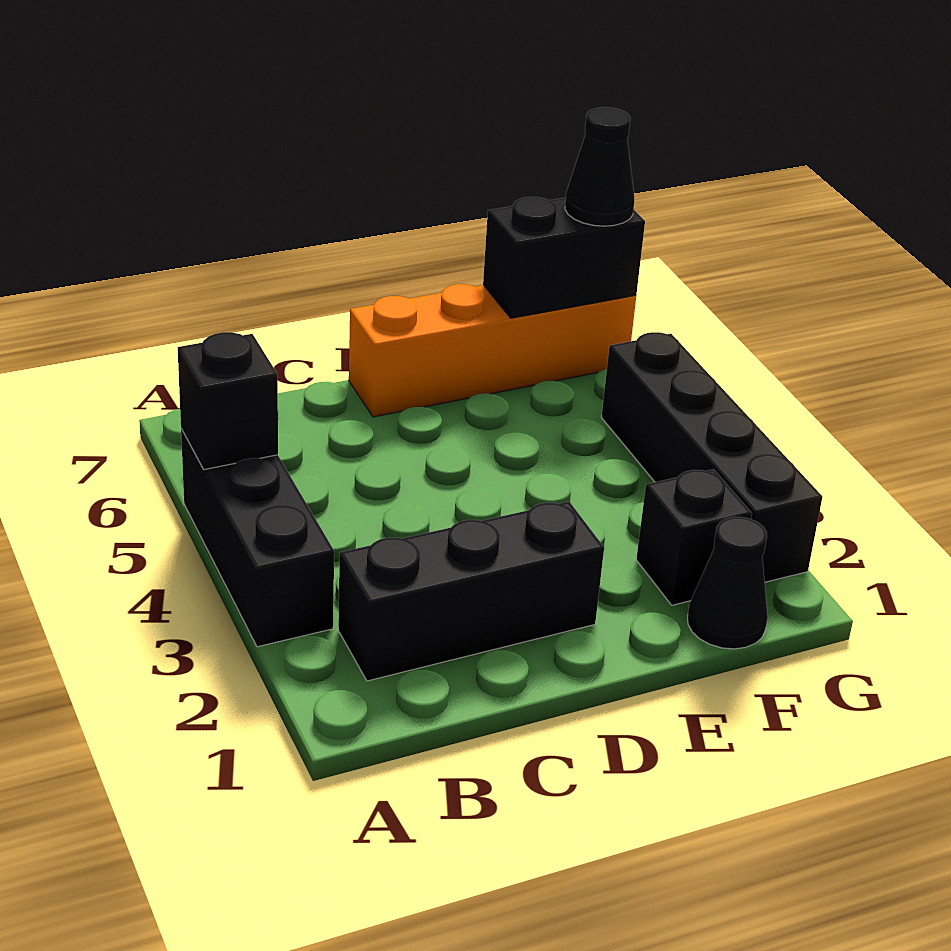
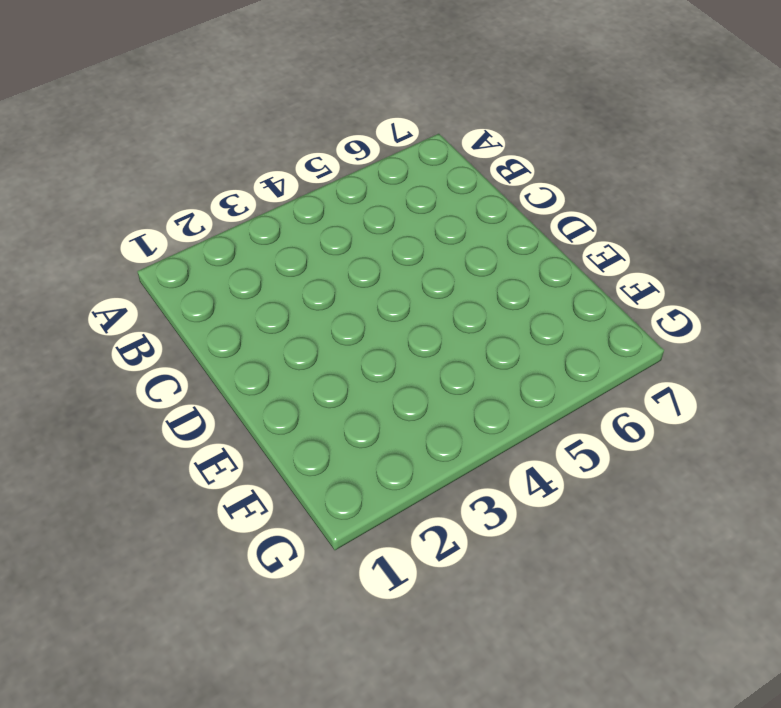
none -> black brick A3:A5 level 1
none -> black brick B2:D2 level 1

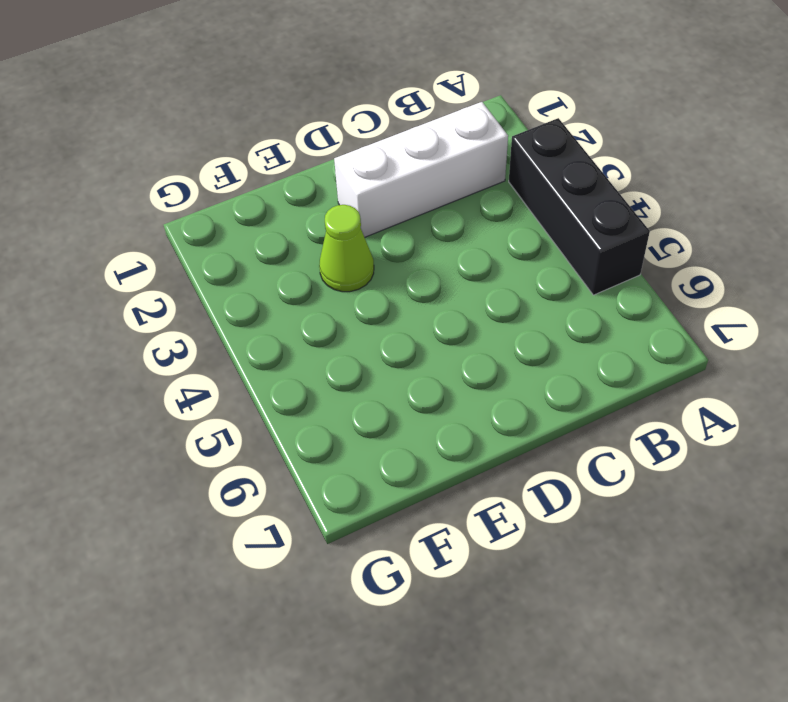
white brick B2:D2 level 1 -> black brick B2:D2 level 1
lime cone E3 level 1 -> none
none -> orange brick D7:G7 level 1
none -> black cone F1 level 1

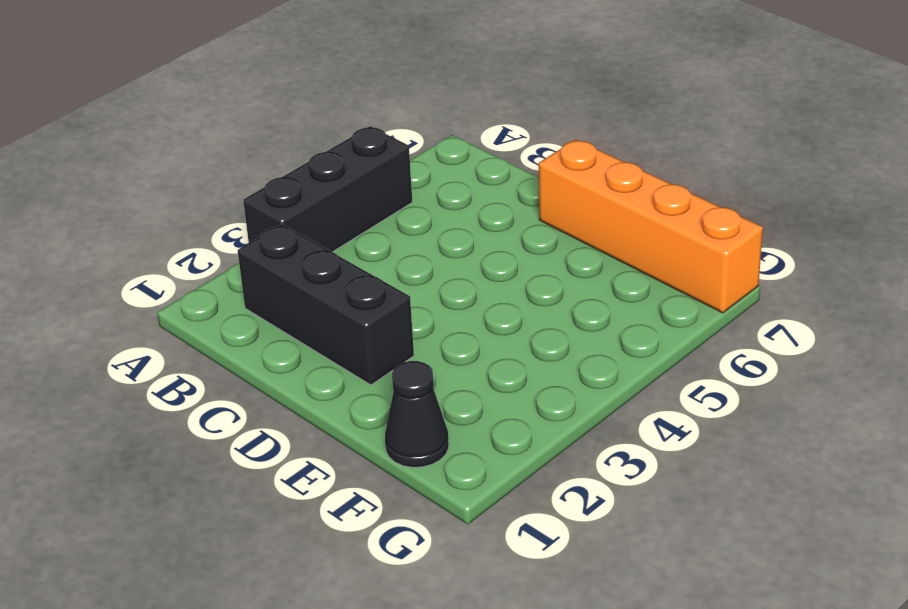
none -> black brick F2 level 1
none -> black brick G2:G5 level 1

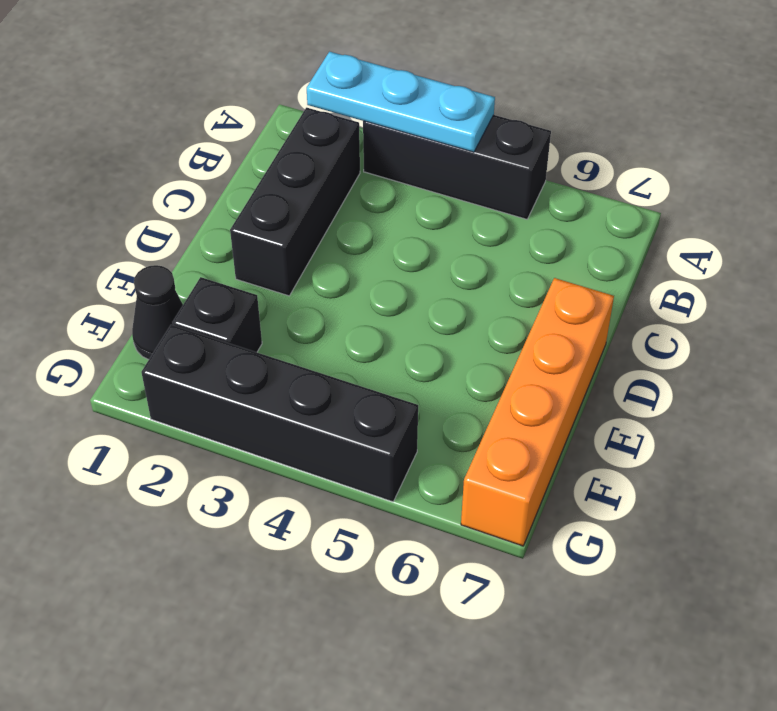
cyan plate A2:A4 level 2 -> none
none -> black brick A5 level 2
none -> black brick F7:G7 level 2

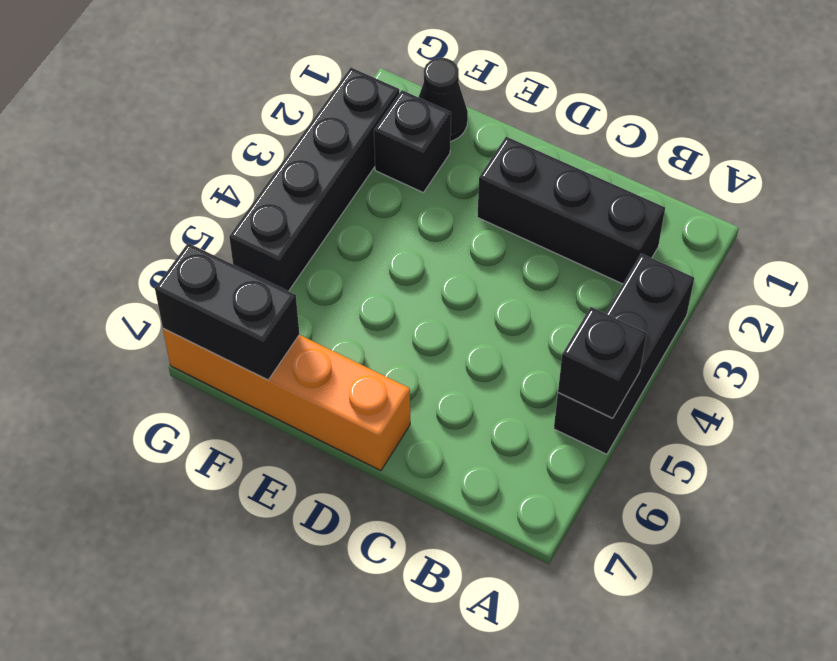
none -> black cone G7 level 3

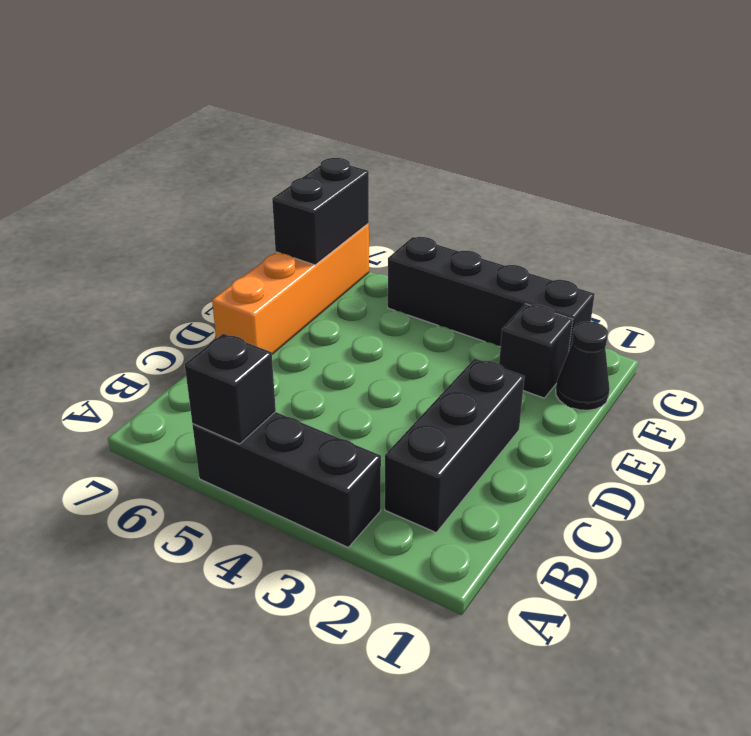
none -> black cone G7 level 3

